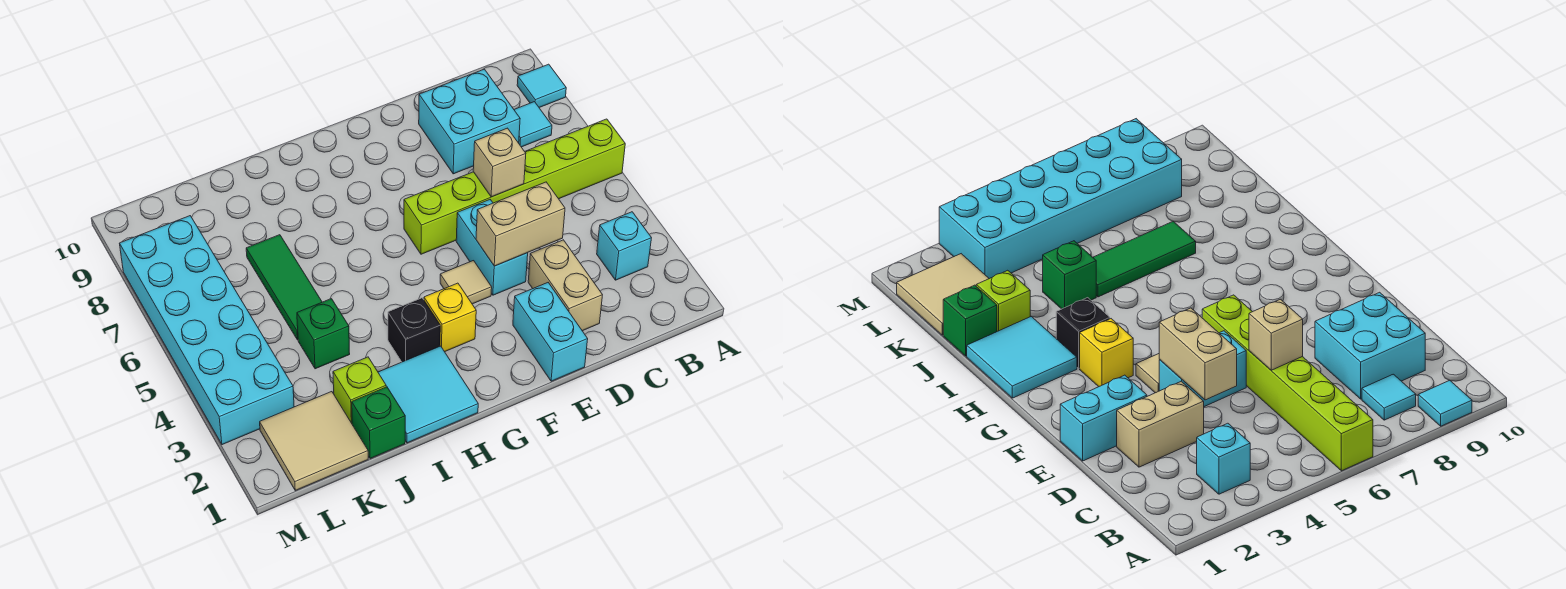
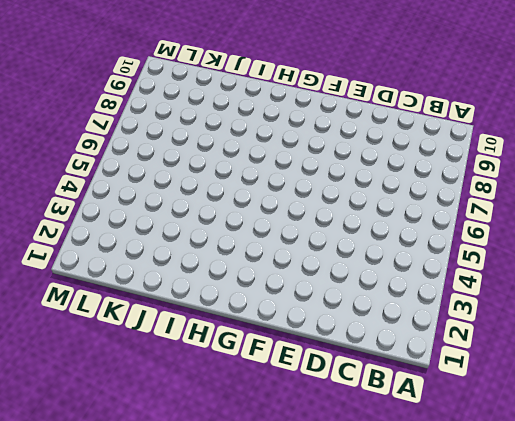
none -> lime brick A6:F6 level 1
none -> cyan tile A9 level 1
none -> cyan brick B3 level 1

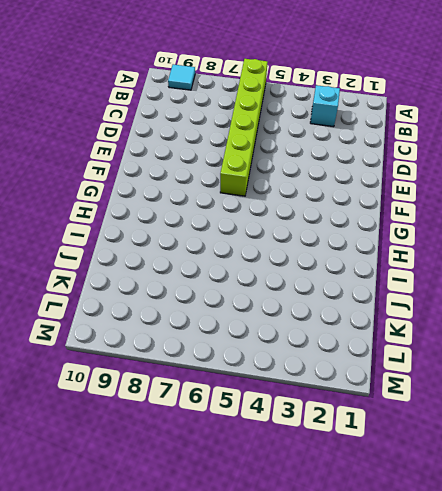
none -> cyan tile B8 level 1
none -> cyan brick C8:D9 level 1
none -> tan brick D2:D3 level 1

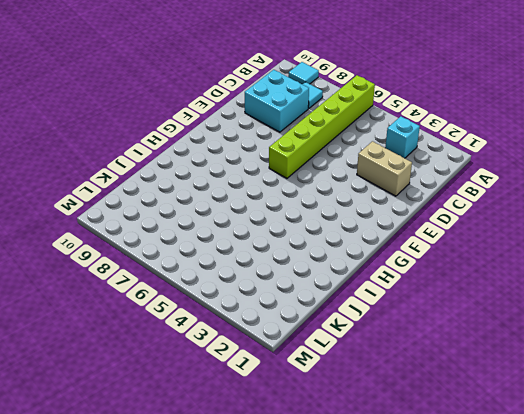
none -> cyan brick E1:E2 level 1
none -> cyan brick E4:E5 level 1
none -> tan tile F4 level 1

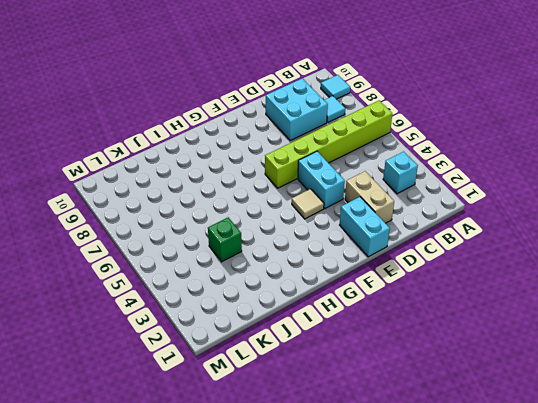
none -> yellow brick G3 level 1
none -> cyan tile H1:I2 level 1
none -> black brick H3 level 1

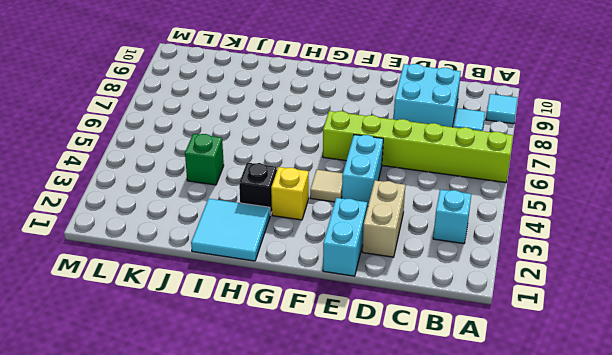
none -> green brick J1 level 1
none -> lime brick J2 level 1
none -> green tile J5:J7 level 1

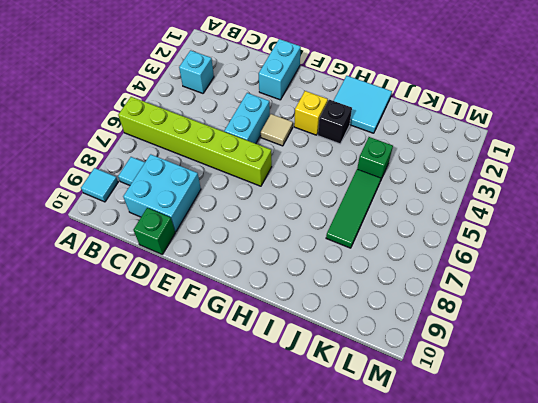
green brick D10 level 1 -> green brick J1 level 1
none -> tan brick D2:D3 level 1
none -> lime brick J2 level 1
none -> tan tile K1:L2 level 1

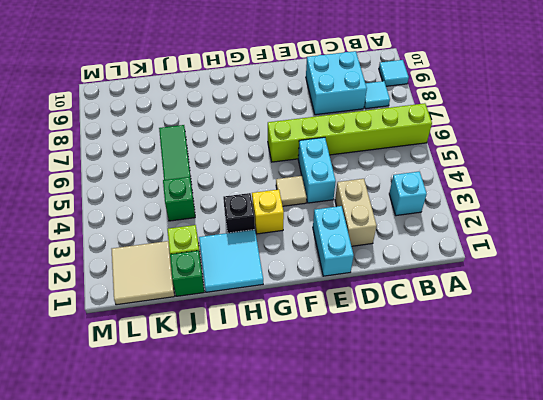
none -> cyan brick L3:M8 level 1
none -> tan brick D4:E4 level 2
none -> tan brick D6 level 2

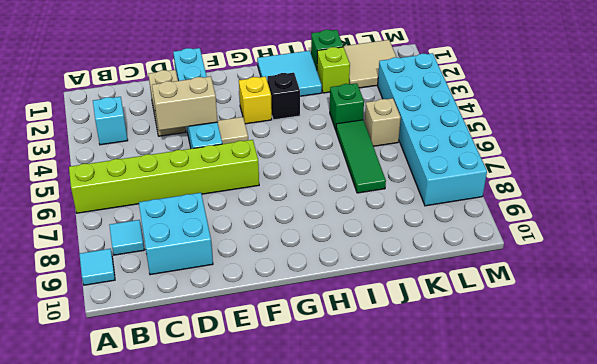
tan brick K5 level 1 -> tan brick D6 level 2

